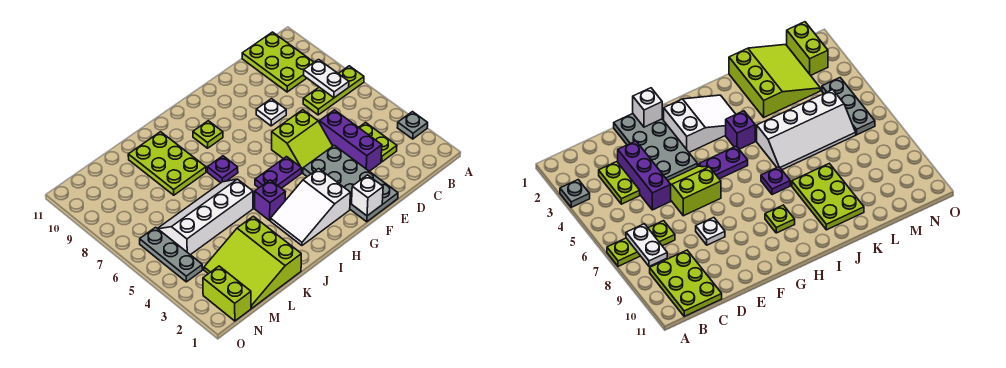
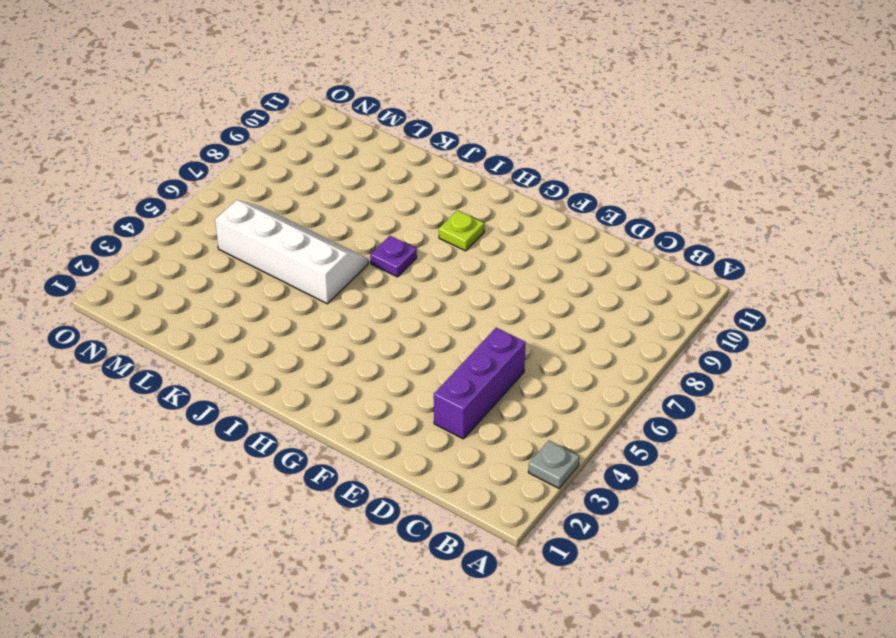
none -> lime plate A7:C7 level 1
none -> lime plate B9:C11 level 1
none -> lime plate C3:C4 level 1

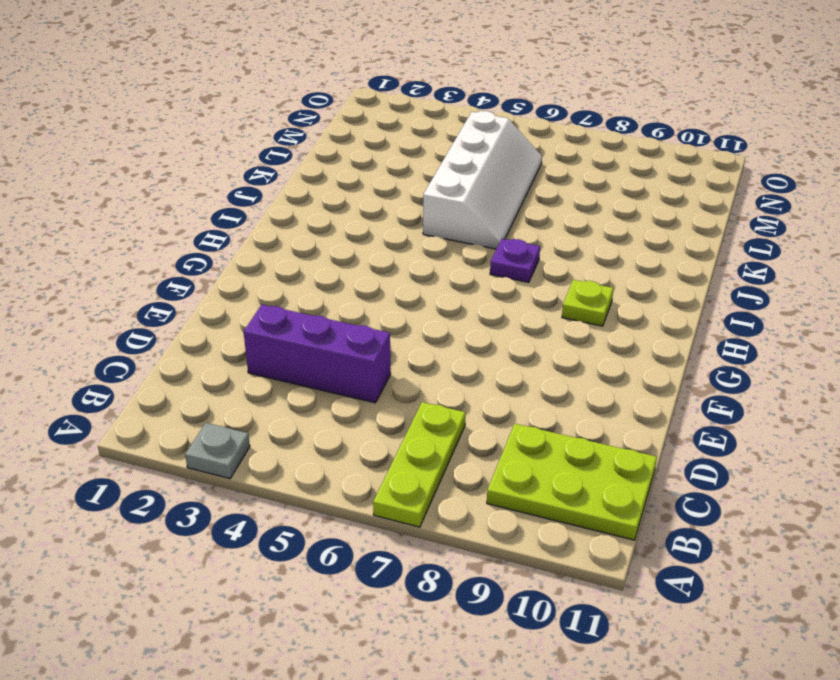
none -> lime plate C3:C4 level 1
none -> grey plate E1:F4 level 1
none -> lime slope E5:F6 level 1 top 6

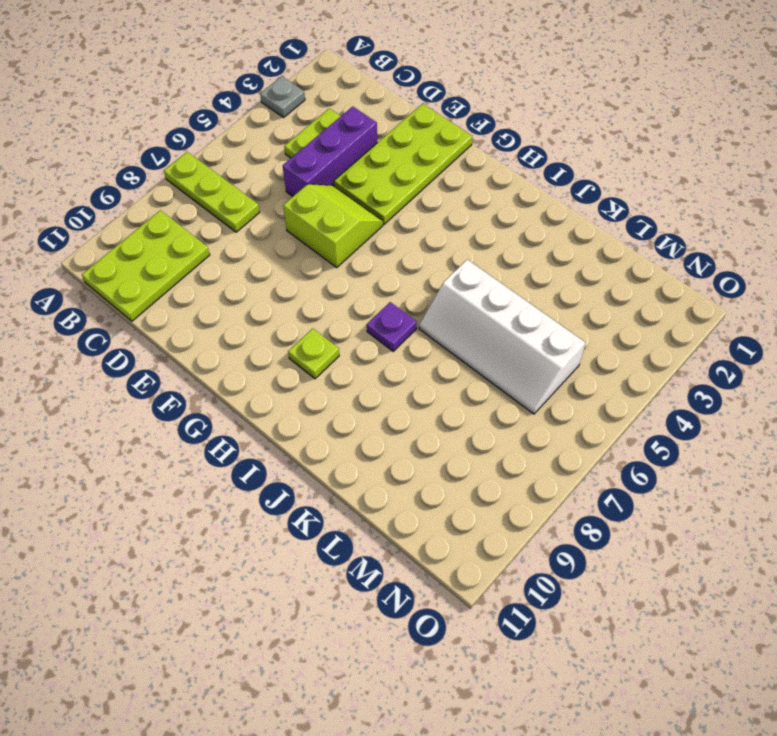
lime plate E1:F4 level 1 -> grey plate E1:F4 level 1
none -> white plate E8 level 1
none -> white slope G2:I3 level 1 top G
none -> purple plate G5:H5 level 1

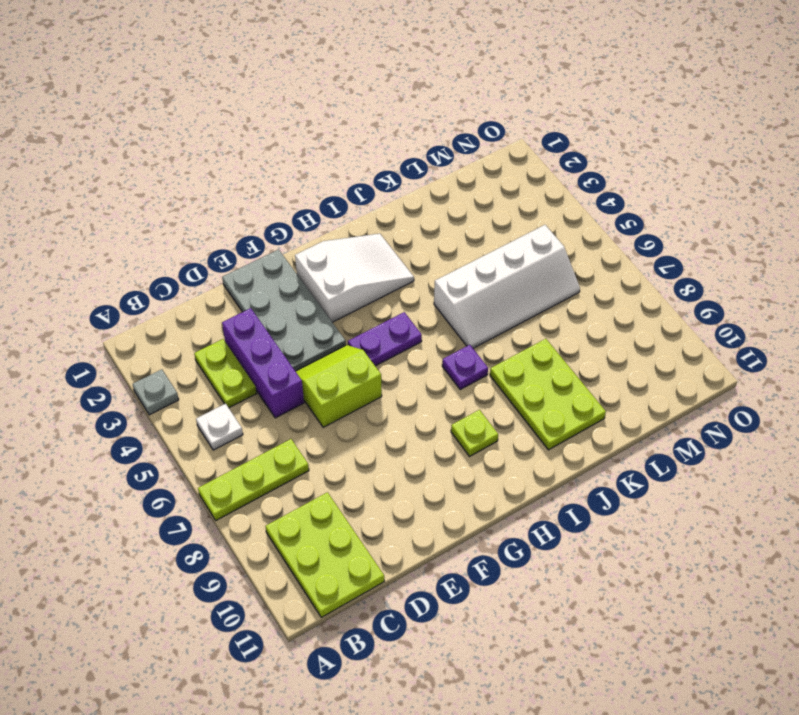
white plate B5 level 1 -> white plate E8 level 1
none -> purple brick I4 level 1
none -> lime slope K1:M3 level 1 top K
none -> lime brick N1:N2 level 1

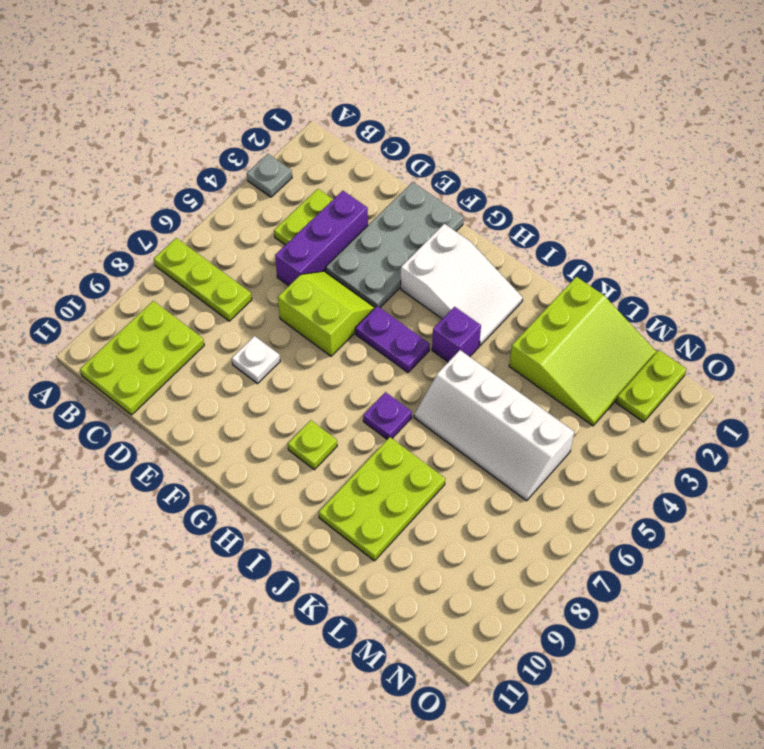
lime plate N1:N2 level 1 -> lime brick N1:N2 level 1
none -> grey plate N4:N6 level 1
none -> white plate B7:B8 level 2
none -> white brick F1 level 2

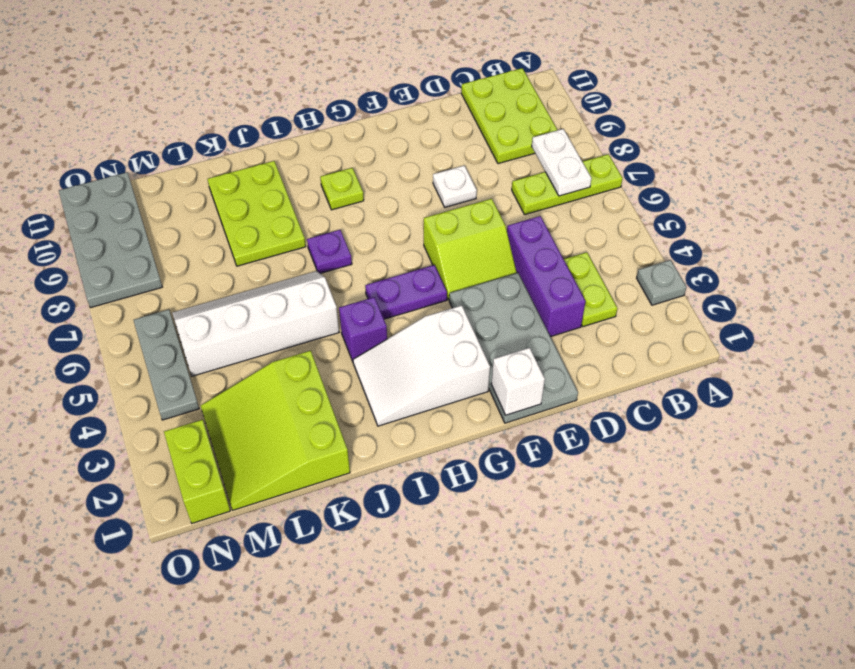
grey plate N8:O11 level 1 -> none

